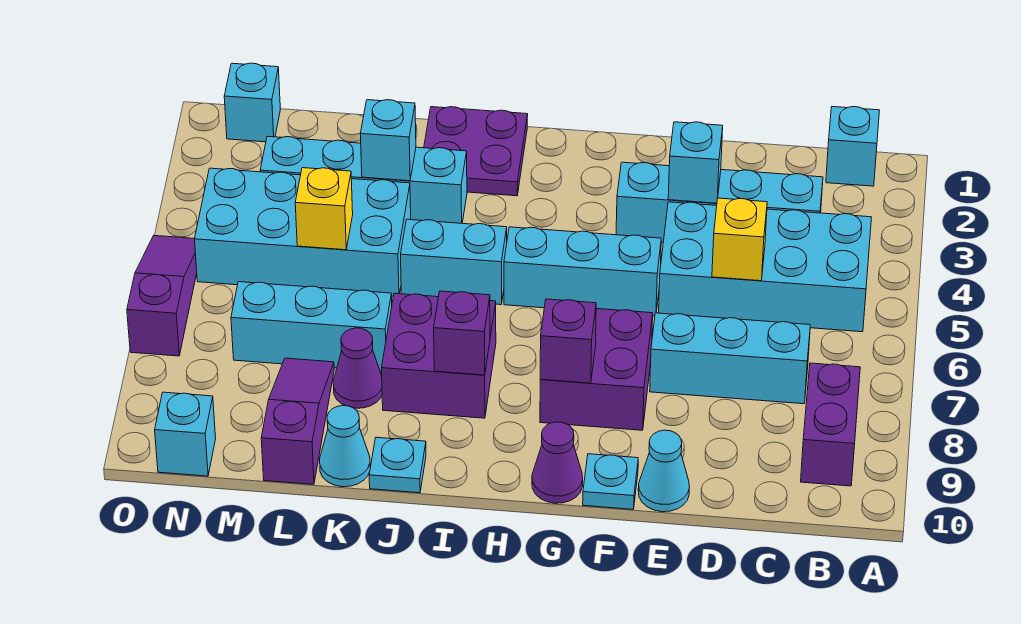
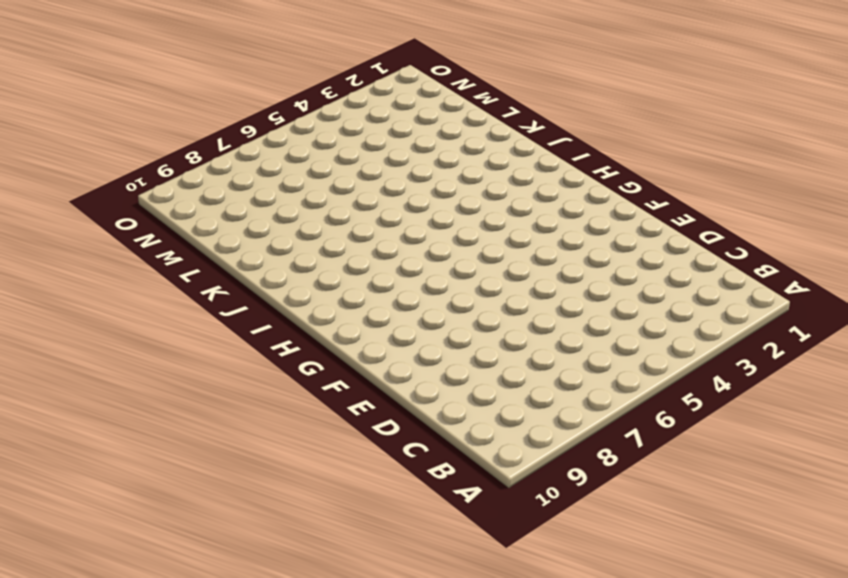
none -> cyan brick B1 level 1
none -> cyan brick B4:E5 level 1
none -> purple brick B8:B9 level 1

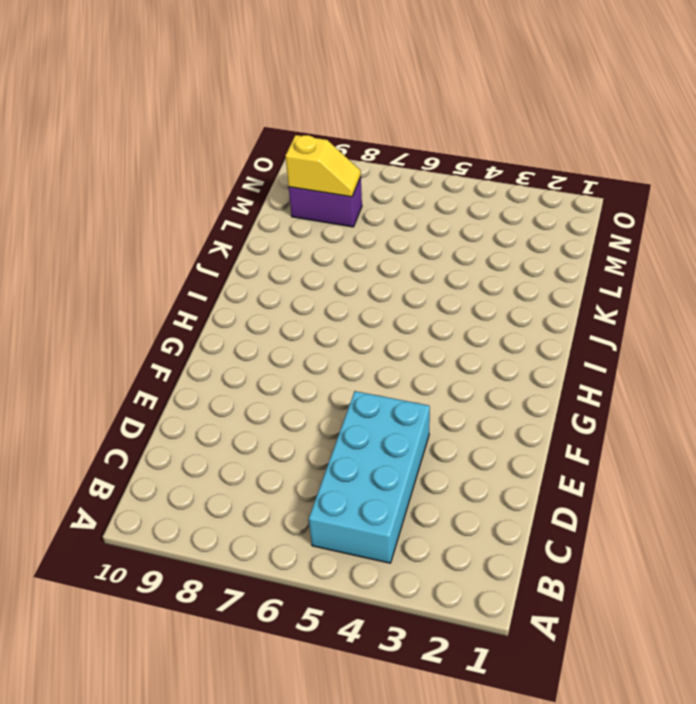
purple brick M8:M9 level 1 -> purple brick B8:B9 level 1
yellow slope M8:M9 level 2 top 9 -> none
none -> cyan brick B1 level 1
none -> cyan brick C3:F3 level 1
none -> cyan brick C7:E7 level 1

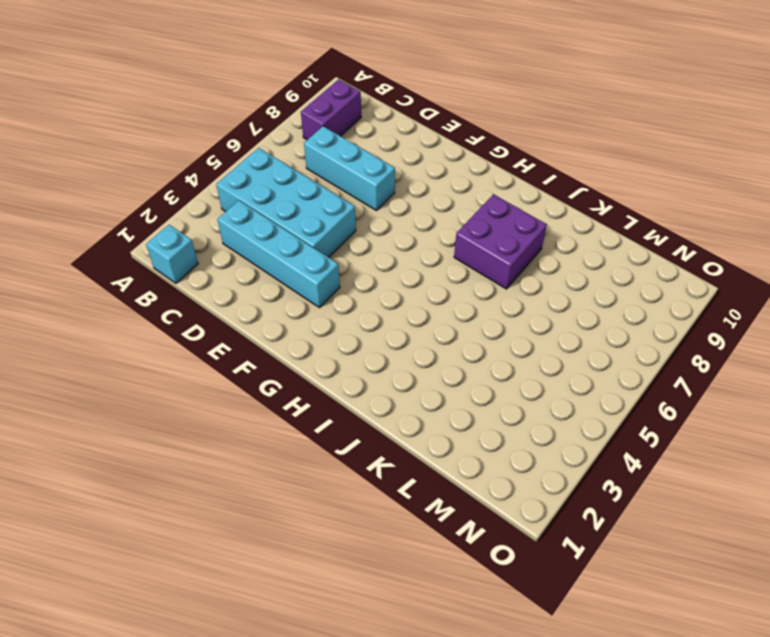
none -> cyan cone E10 level 1
none -> cyan brick F5:H5 level 1
none -> purple brick F7:G8 level 1

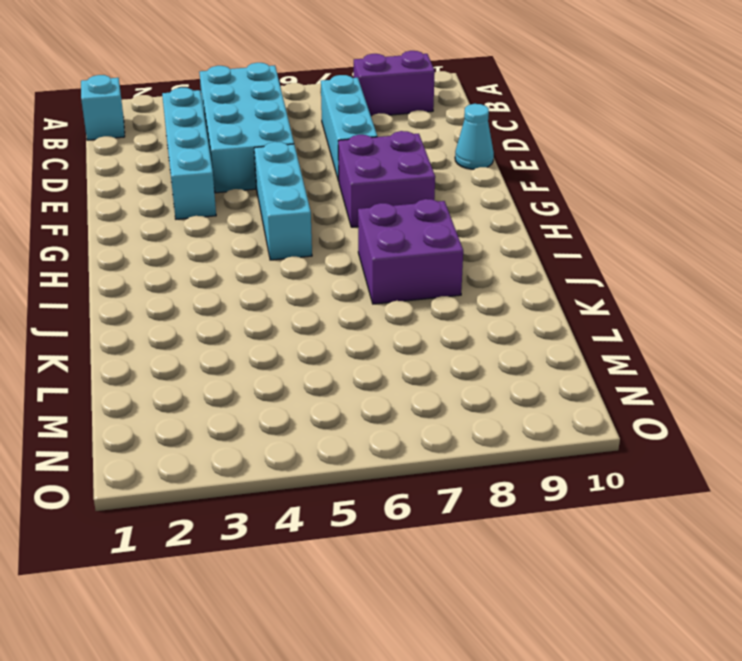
none -> cyan plate F10 level 1
none -> purple cone G10 level 1
none -> purple plate I1:J2 level 1

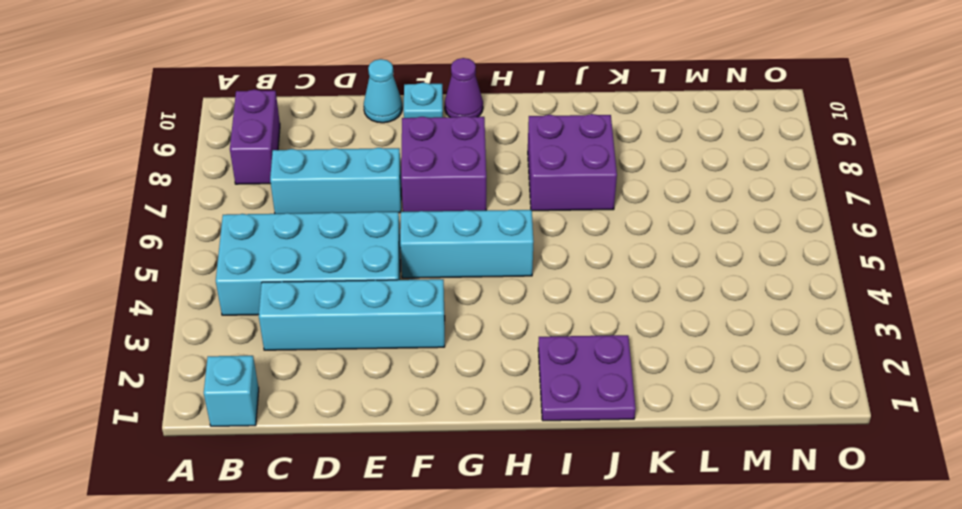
none -> cyan brick I5:J5 level 1
none -> cyan brick J3:M3 level 1
none -> cyan plate J10 level 1

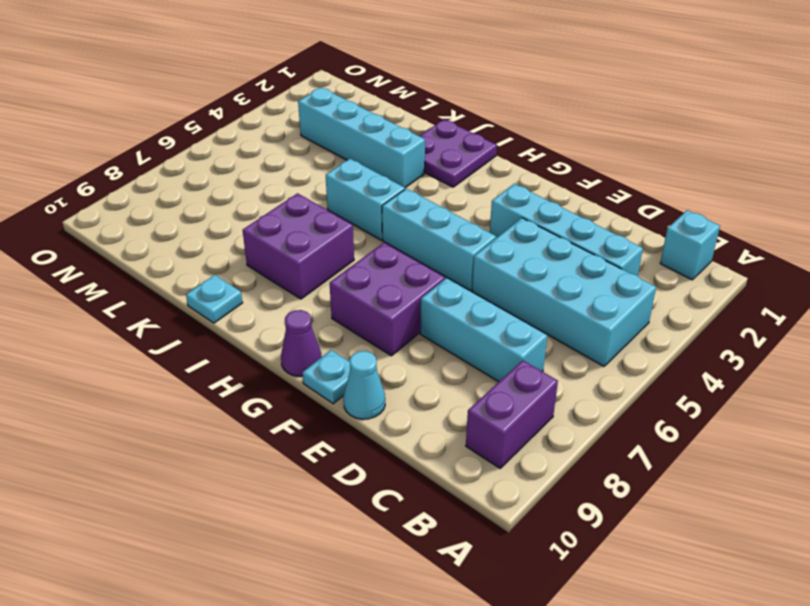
none -> cyan brick K4:N5 level 1
none -> cyan brick K7:M7 level 1
none -> purple cone K8 level 1

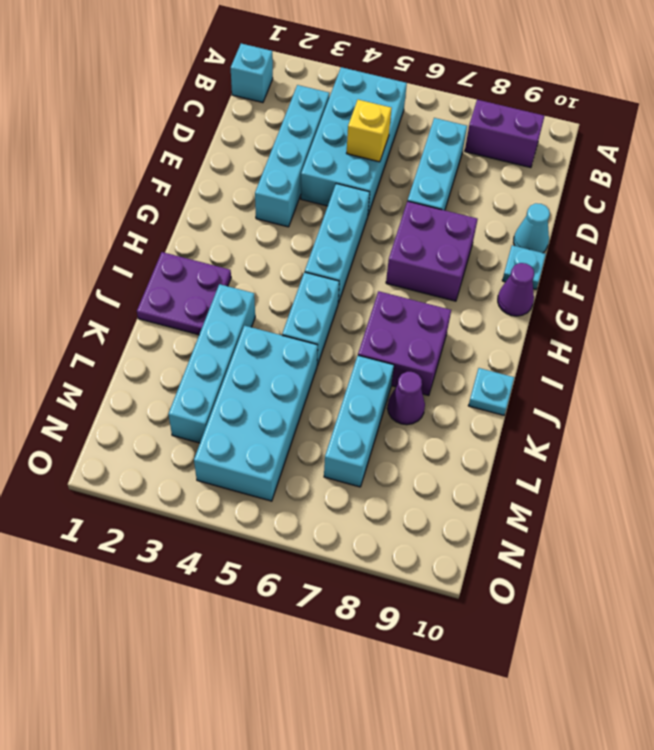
none -> cyan cone K10 level 1
none -> purple slope L8:L10 level 1 top 10
none -> cyan brick N1 level 1

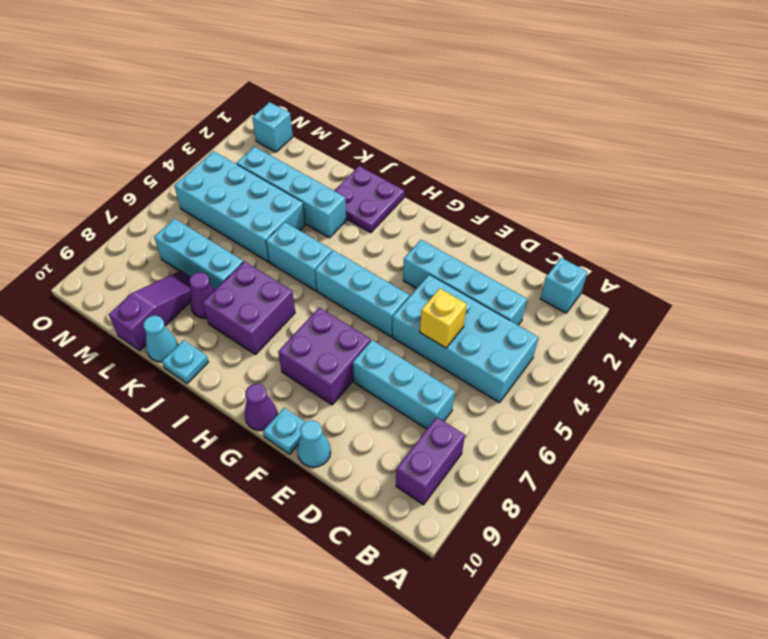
none -> cyan brick N10 level 1
none -> purple slope O5:O7 level 1 top 7
none -> cyan brick E3 level 2

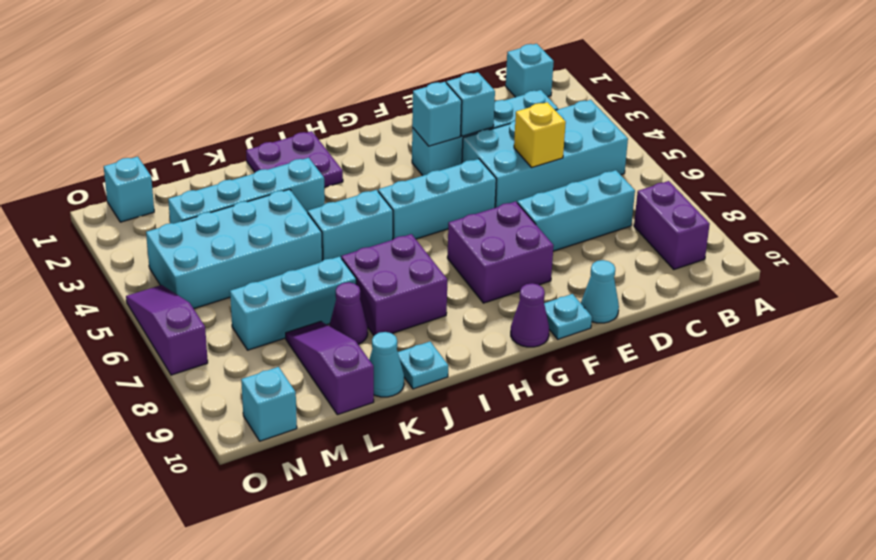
cyan brick F3 level 2 -> cyan brick K3 level 2
none -> purple brick G8 level 2
none -> purple brick I8 level 2
none -> yellow brick L5 level 2

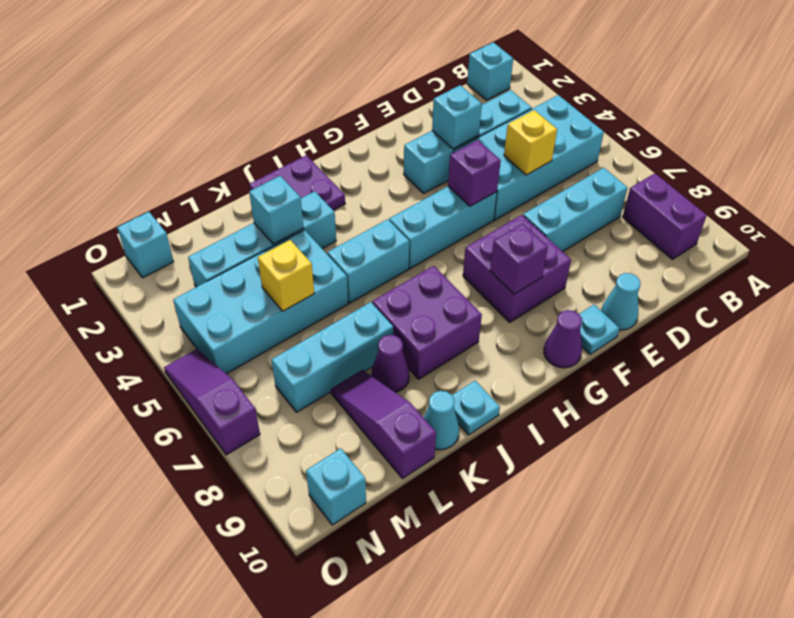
purple brick F5 level 2 -> purple brick I8 level 2

